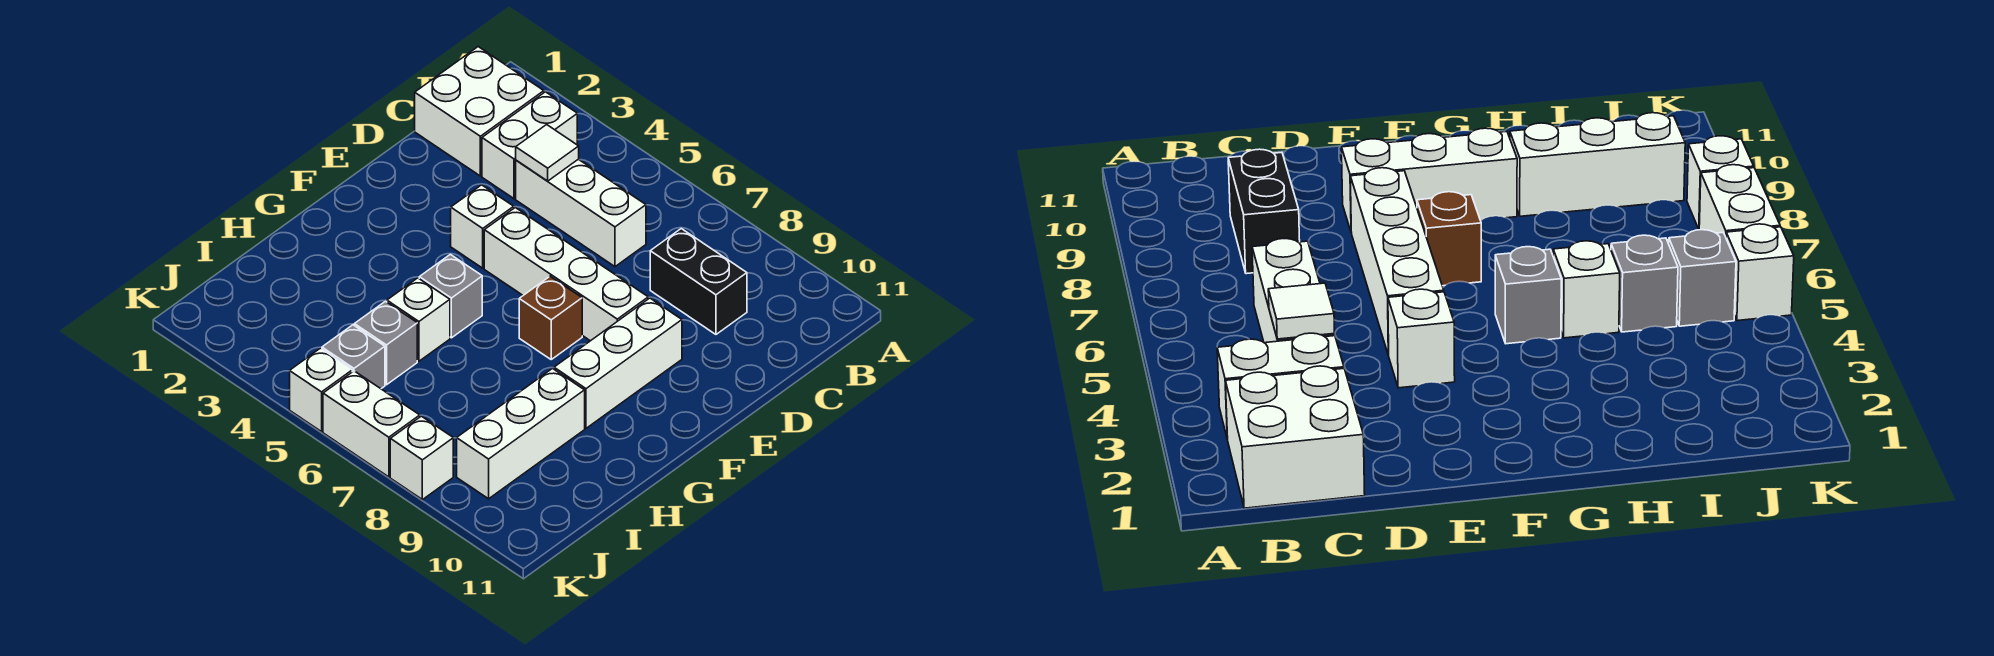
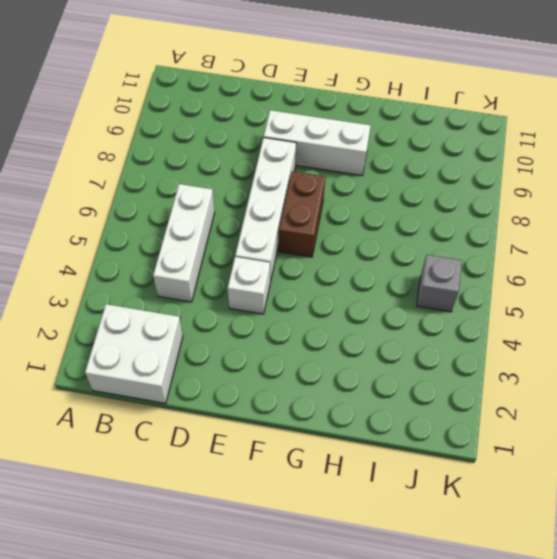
brown brick F6:F7 level 1 -> brown brick F7 level 1
none -> white brick B3:C3 level 1
none -> black brick C8:C9 level 1
none -> grey brick G5 level 1

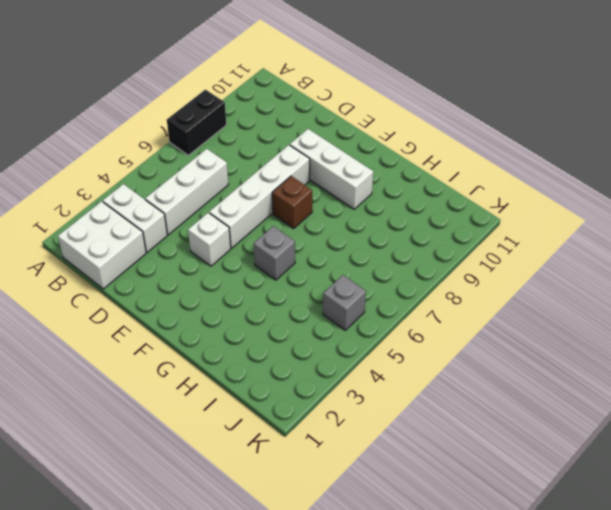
black brick A7:A8 level 1 -> black brick C8:C9 level 1
none -> white brick H5 level 1
none -> white brick H9:J9 level 1
none -> grey brick I5 level 1

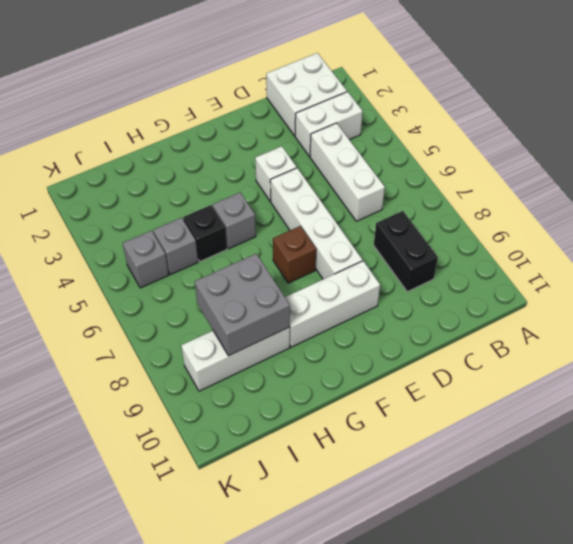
black brick H5 level 1 -> white brick H5 level 1
grey brick H8:I9 level 2 -> none
none -> white brick K5 level 1
none -> white brick K6:K7 level 1
none -> white brick K8 level 1

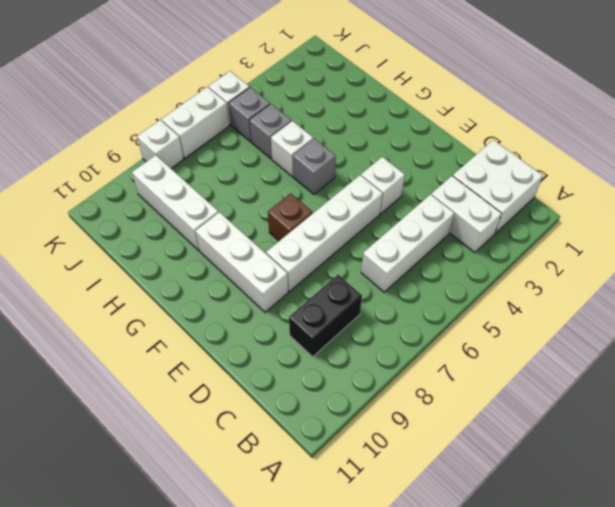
none -> white tile C4 level 2

